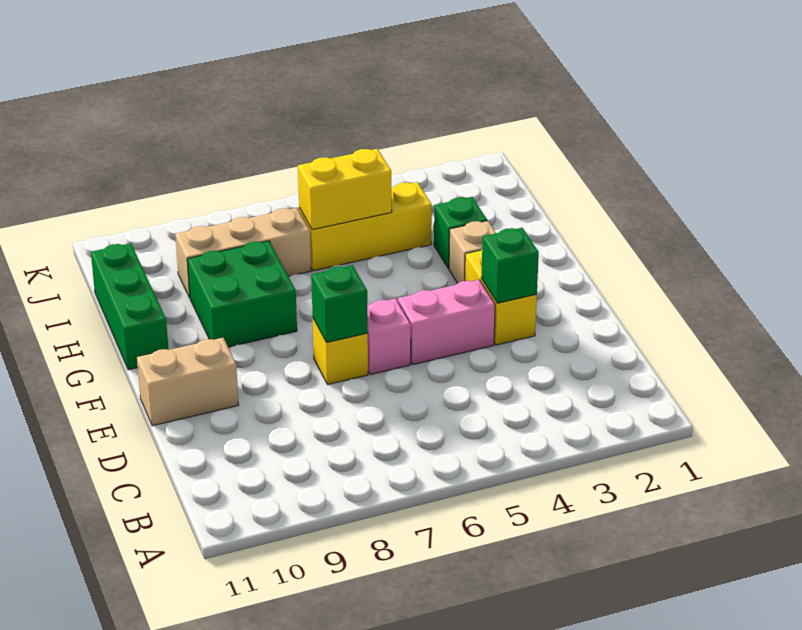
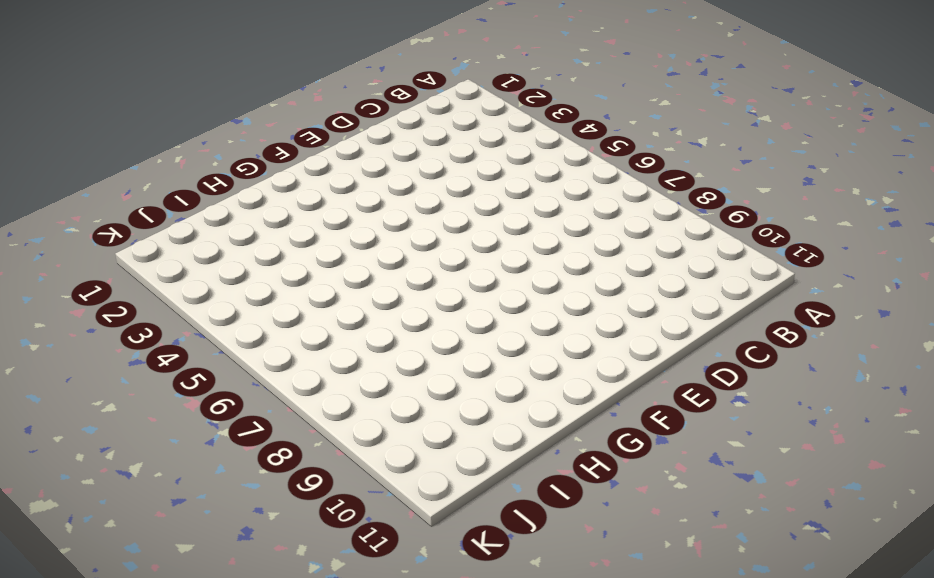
none -> yellow brick E3:F3 level 1
none -> pink brick E4:E5 level 1
none -> pink brick E6 level 1

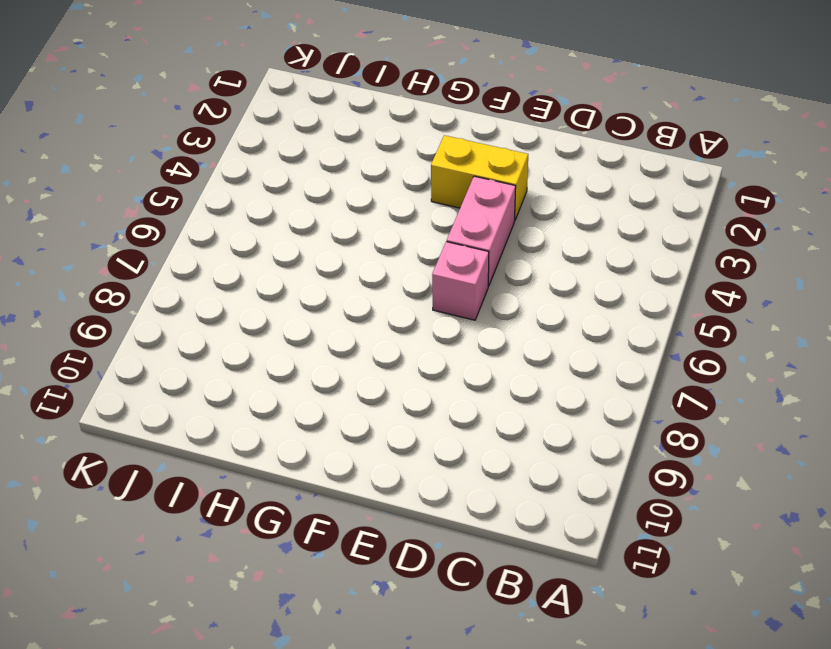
none -> yellow brick E7 level 1
none -> tan brick E10:E11 level 1
none -> tan brick G3 level 1

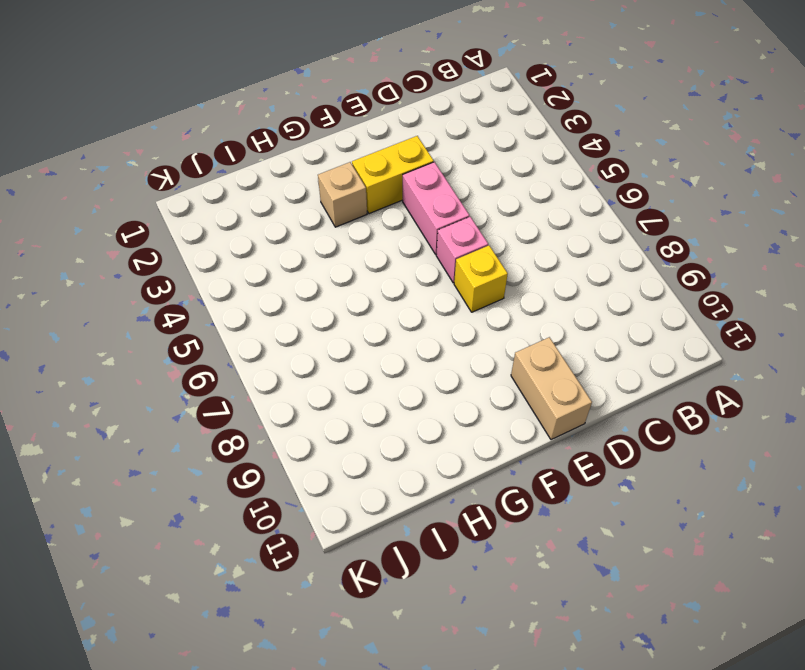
none -> green brick G8:H9 level 1
none -> green brick G11:I11 level 1
none -> green brick H3 level 1

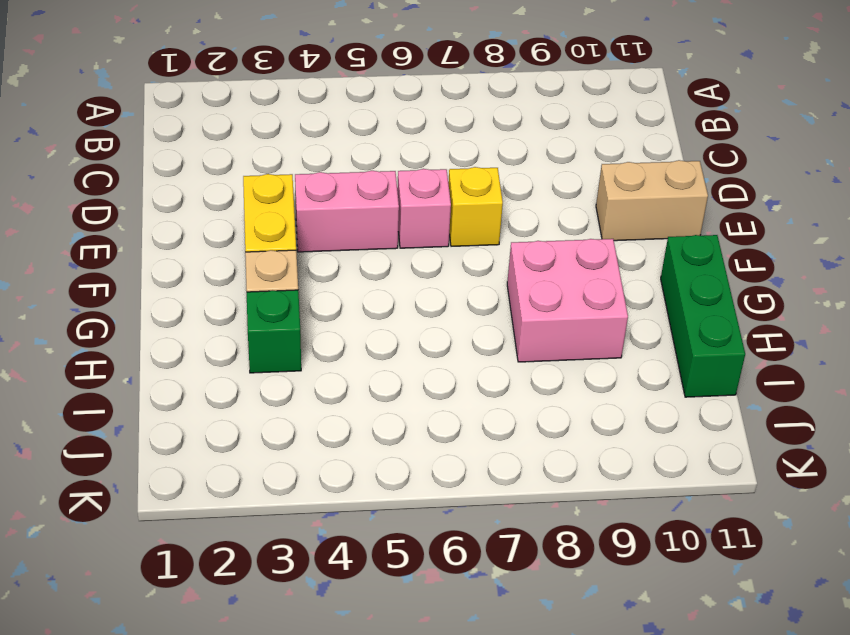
pink brick G8:H9 level 1 -> green brick G8:H9 level 1
none -> yellow brick I4:I6 level 1
none -> tan brick I7:I9 level 1
none -> green brick E3 level 2

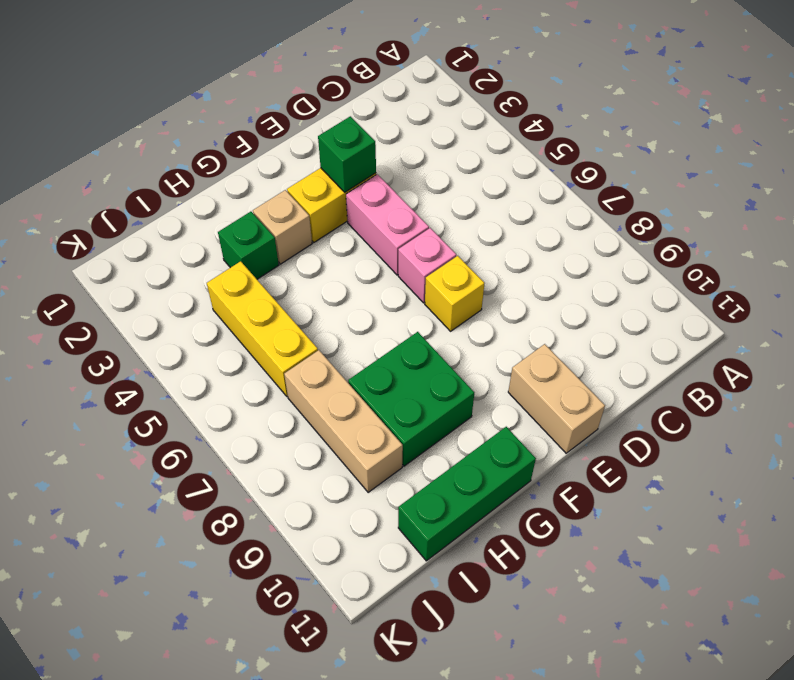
none -> green brick E7 level 2
none -> yellow brick I5:I6 level 2

